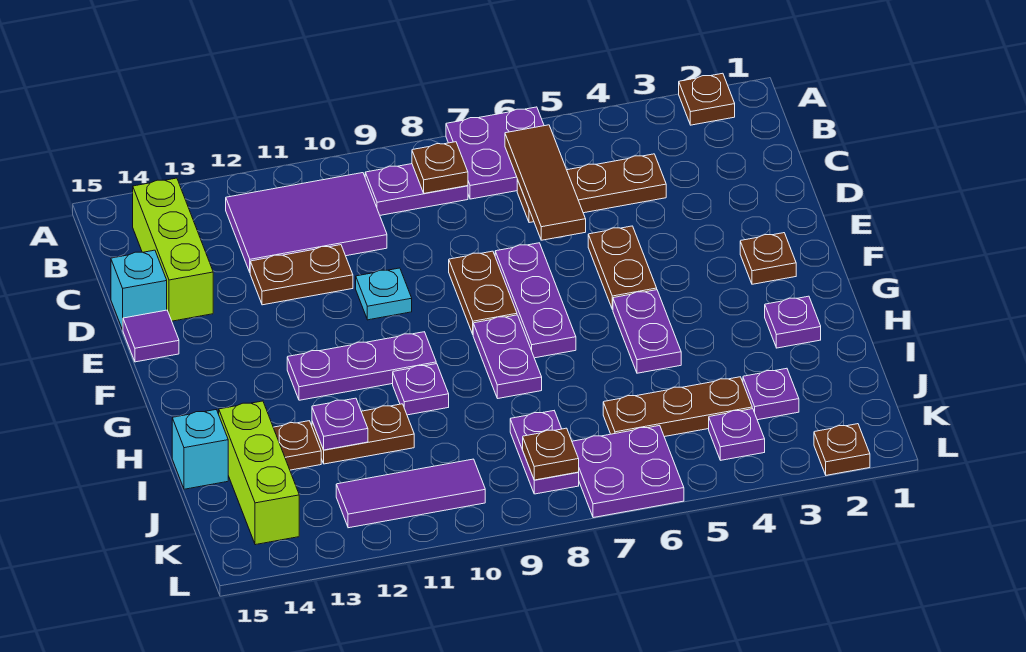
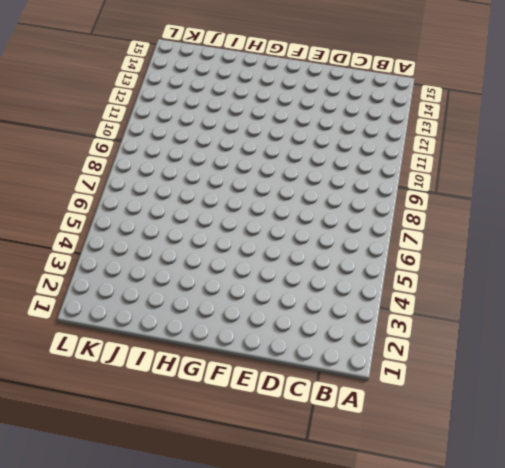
none -> brown plate A2 level 1
none -> purple plate A6:B7 level 1
none -> purple plate B8:B9 level 1
none -> purple tile B10:C12 level 1

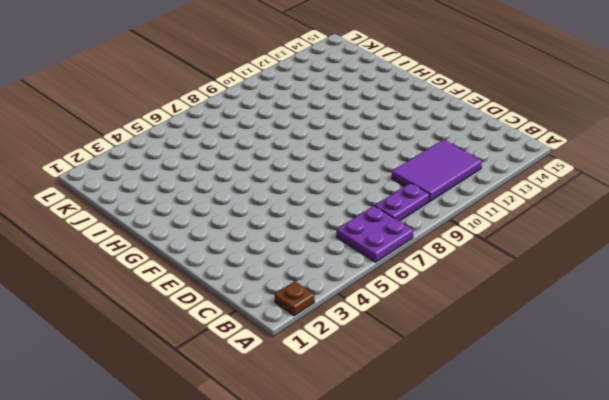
none -> lime brick B14:D14 level 1
none -> brown plate C4:C6 level 1
none -> brown plate D11:D12 level 1
none -> cyan brick D15 level 1

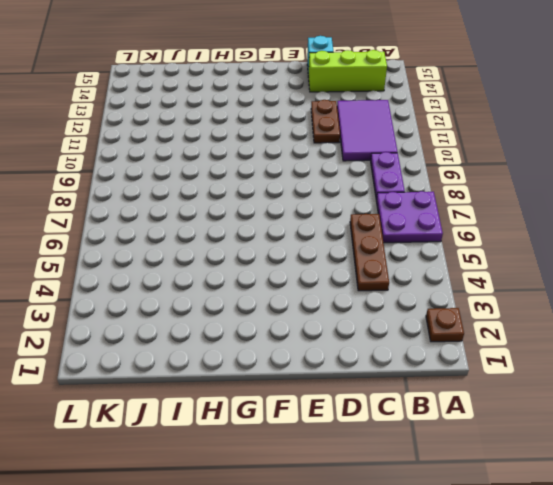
none -> brown plate E5:F5 level 1
none -> purple plate E7:G7 level 1
none -> brown plate E8:F8 level 1
none -> cyan plate E10 level 1

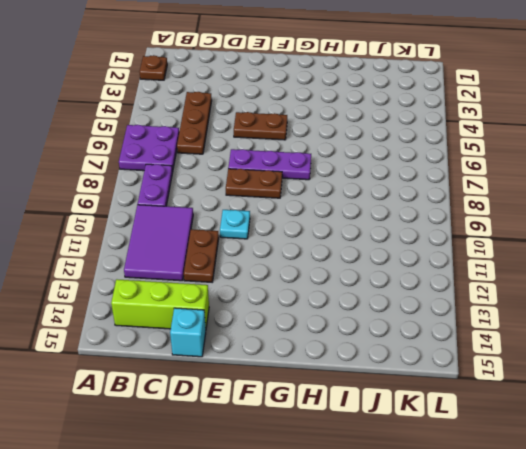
none -> purple tile E15 level 1
none -> brown plate F2 level 1
none -> purple plate G5:H5 level 1
none -> purple plate G8:H8 level 1

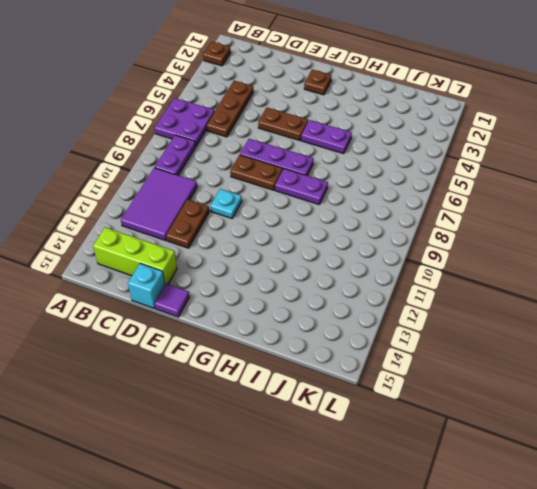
none -> purple plate G10:G12 level 1
none -> purple plate H2 level 1
none -> purple plate H10 level 1
none -> brown plate I11:I12 level 1

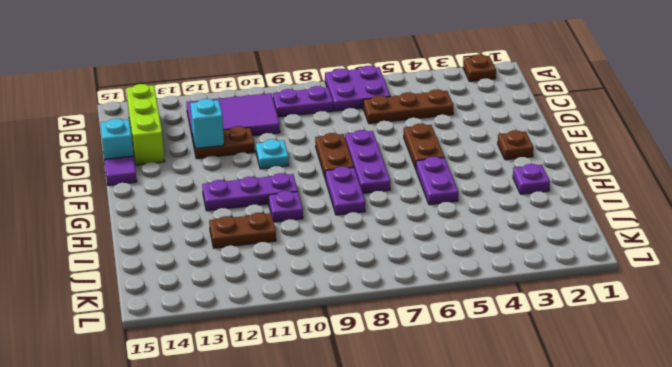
cyan brick D12 level 2 -> cyan brick I15 level 1
none -> brown plate I13 level 1
none -> lime brick I14:K14 level 1
none -> purple plate J3 level 1
none -> brown plate J4:J6 level 1

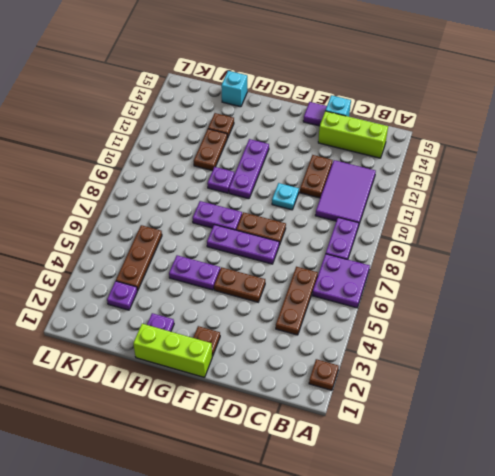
lime brick F1:H1 level 1 -> lime brick I14:K14 level 1
none -> purple plate J8:K8 level 1
none -> purple plate K4 level 1
none -> purple plate K6:L7 level 1
none -> purple tile K10:K12 level 1

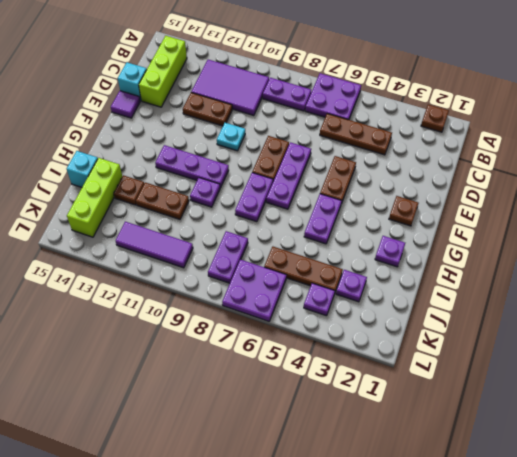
none -> brown plate L2 level 1
none -> brown tile B6:D6 level 2
none -> brown plate B8 level 2
none -> purple plate I12 level 2

